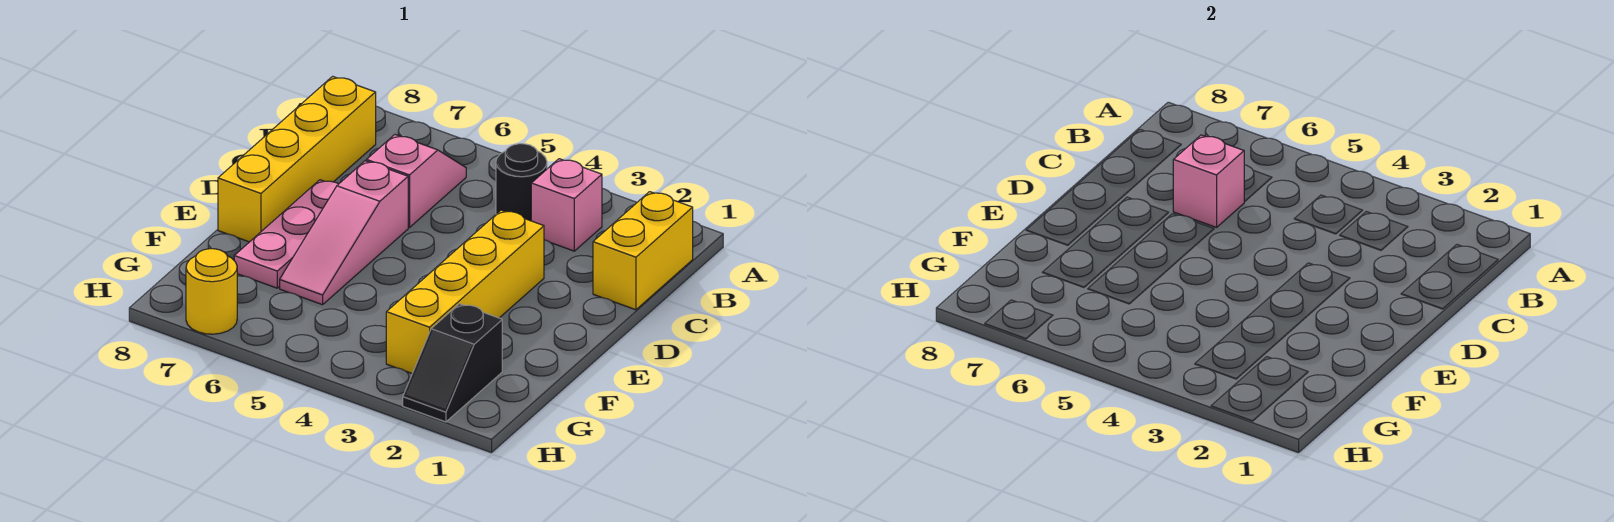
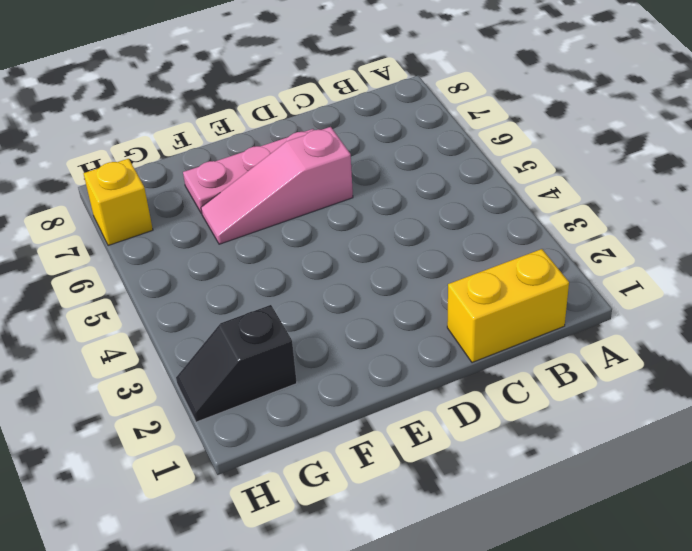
yellow brick H7 level 1 -> yellow round brick H7 level 1
none -> pink brick B3 level 1
none -> black round brick B4 level 1

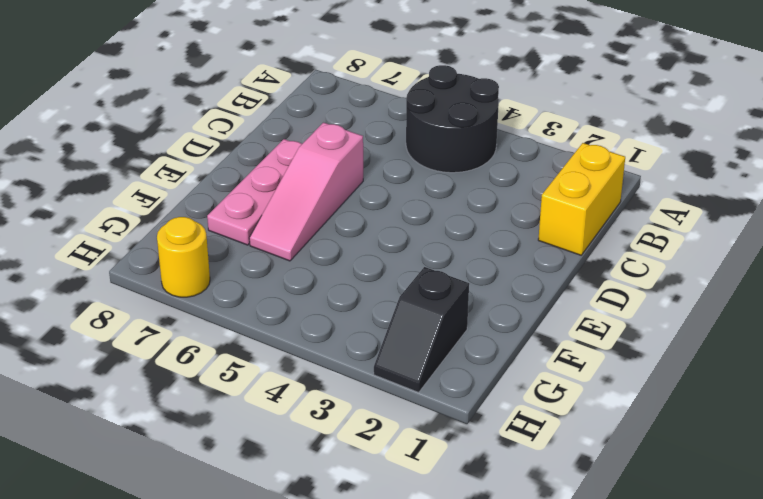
black round brick A4:B5 level 1 -> black round brick B4 level 1
none -> pink brick B3 level 1
none -> pink slope B6:C6 level 1 top C

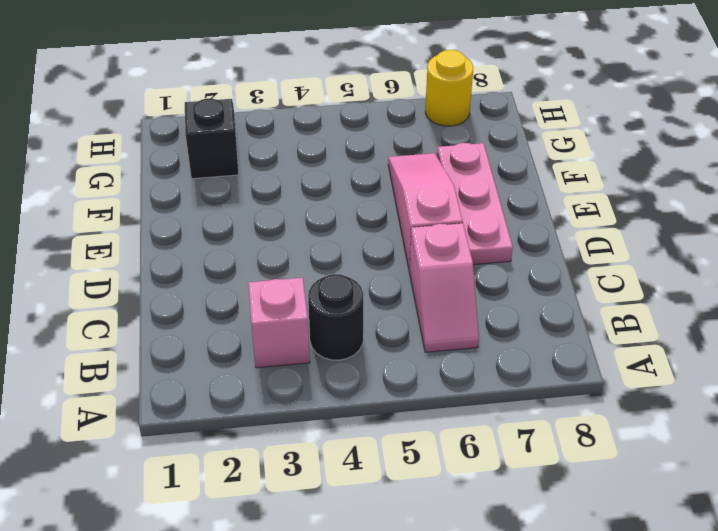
none -> yellow brick B1:C1 level 1
none -> yellow brick B8:E8 level 1

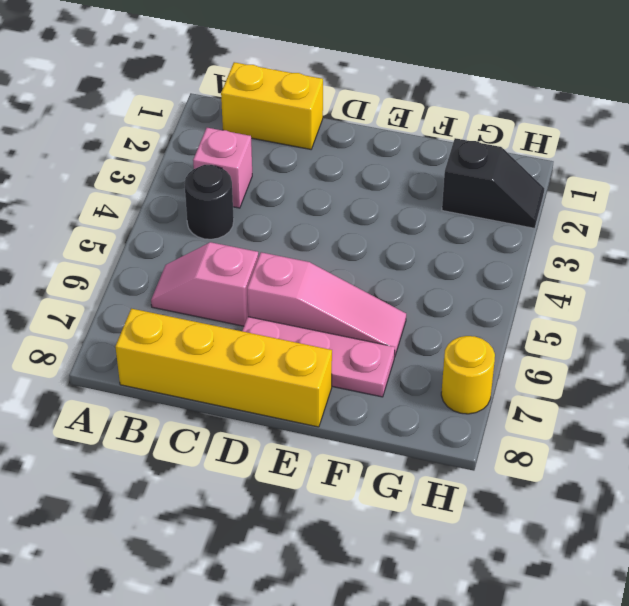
none -> yellow brick D3:G3 level 1
none -> pink brick C6 level 2

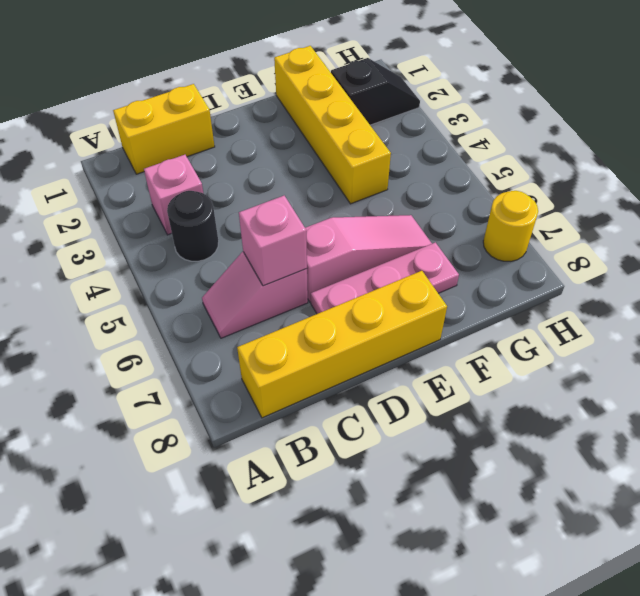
yellow brick F1:F4 level 1 -> yellow brick D3:G3 level 1

